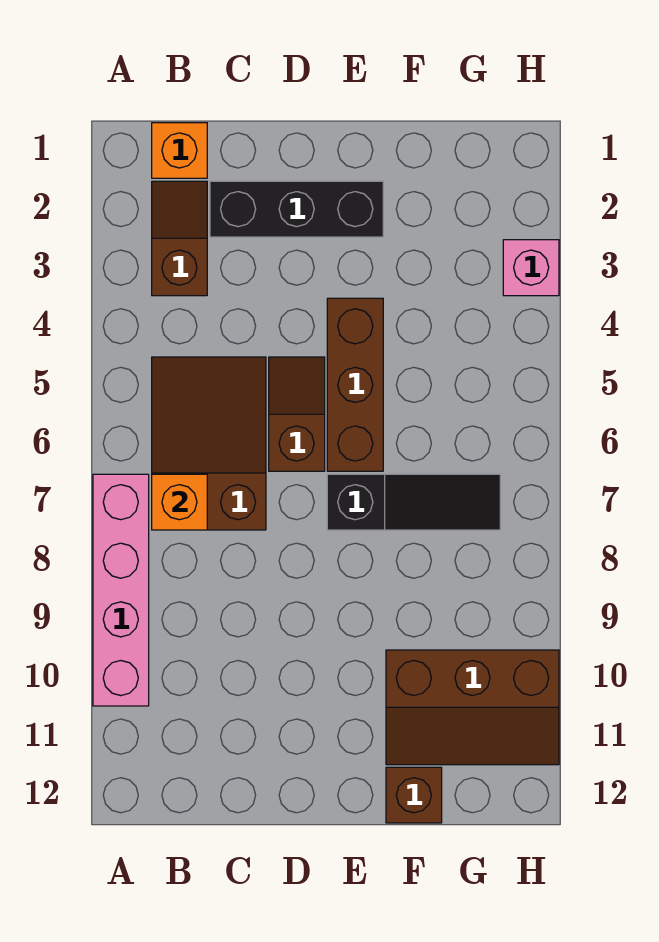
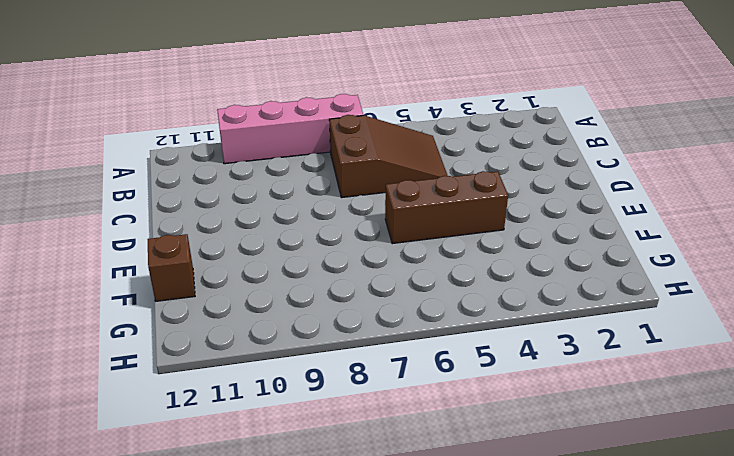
none -> orange brick B1 level 1
none -> brown slope B2:B3 level 1 top 3
none -> black brick C2:E2 level 1

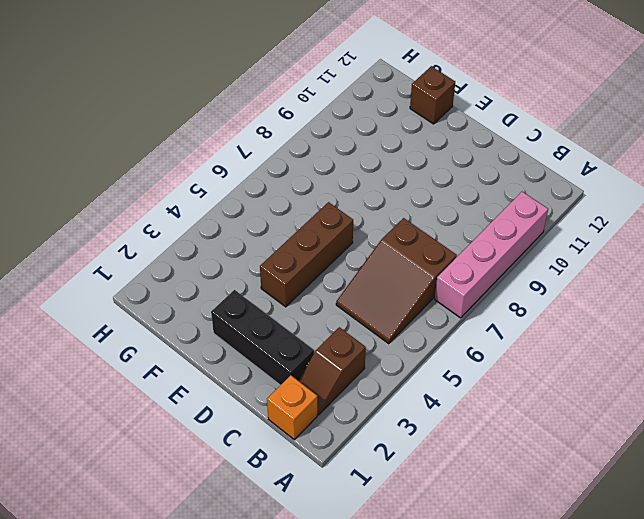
none -> brown slope D5:D6 level 1 top 6
none -> black slope E7:G7 level 1 top E
none -> brown slope F10:H11 level 1 top 10

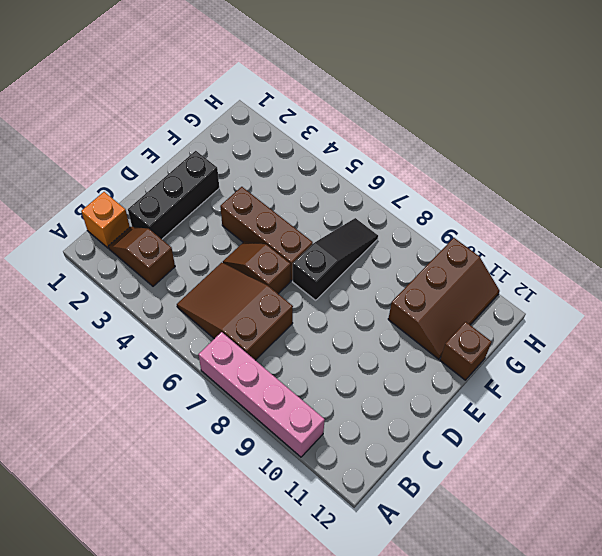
none -> pink brick H3 level 1
none -> orange brick B7 level 2

